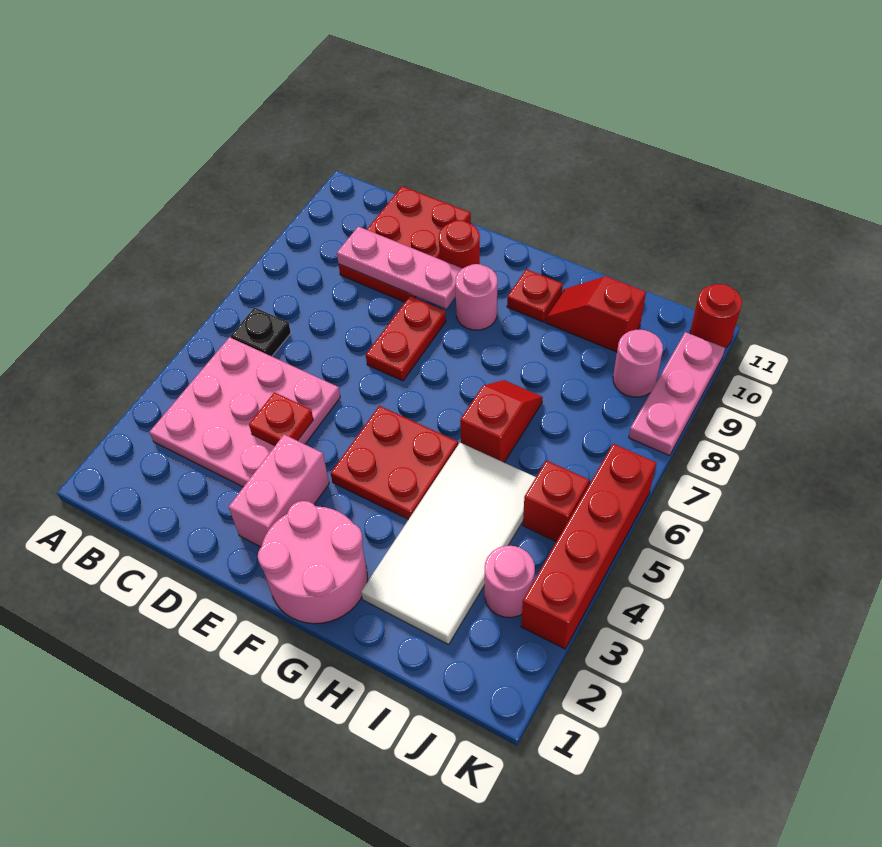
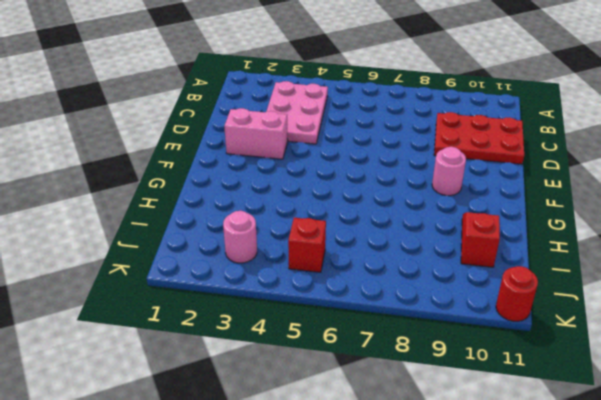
pink plate B3:D4 level 1 -> pink plate B3:D5 level 1
none -> black plate B6 level 1
none -> red plate E7:E8 level 1
none -> red round brick E10 level 1

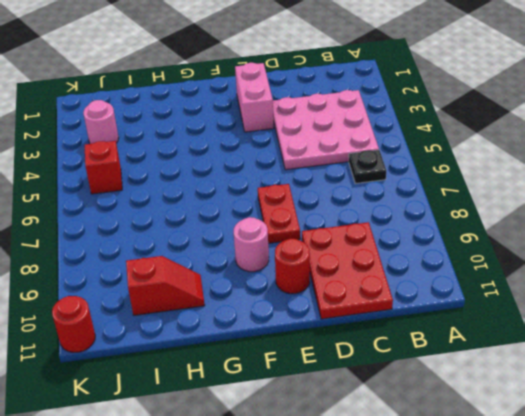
none -> pink round brick F1:G2 level 1
none -> red plate F4:G5 level 1
none -> red plate G10 level 1

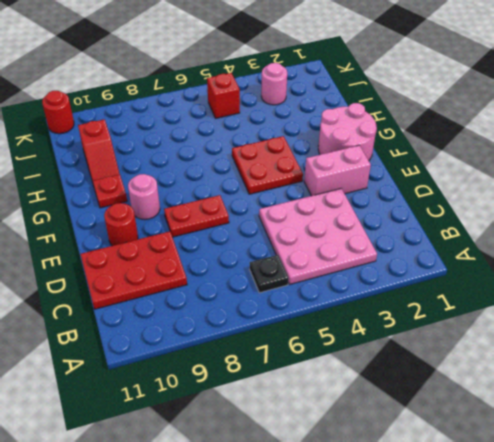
none -> white tile H2:I5 level 1
none -> red slope H6:H7 level 1 top 6
none -> pink round brick J9 level 1

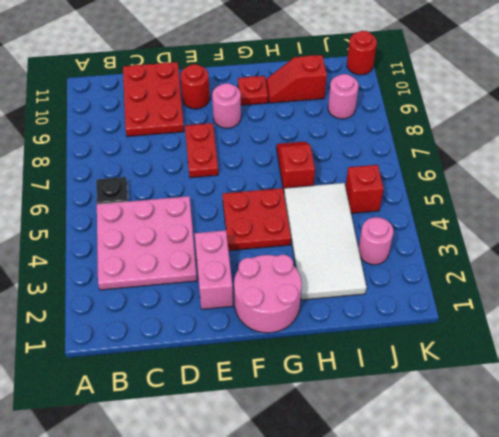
none -> red brick K3:K6 level 1
none -> pink plate K8:K10 level 1
none -> pink plate C9:E9 level 2

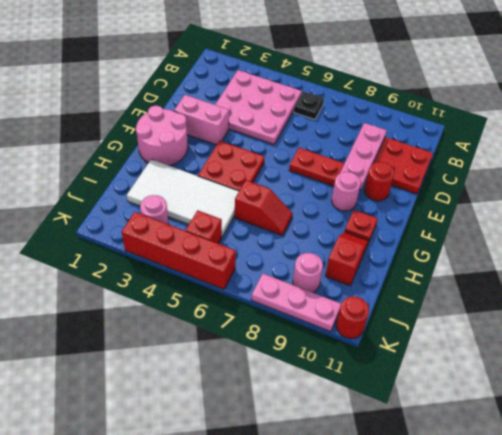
none -> red plate D4 level 2

